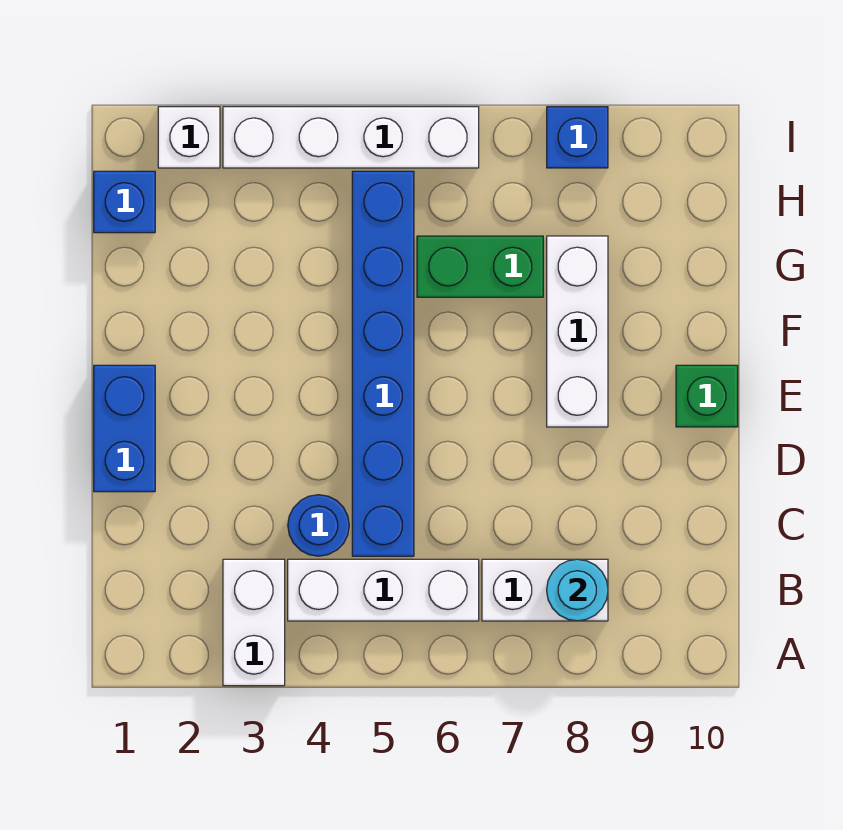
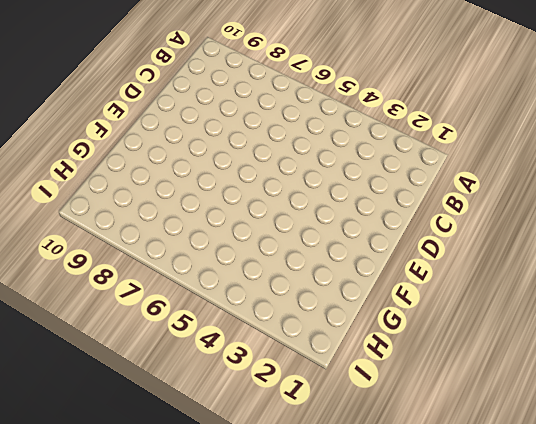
none -> white brick A3:B3 level 1
none -> white brick B4:B6 level 1
none -> white brick B7:B8 level 1

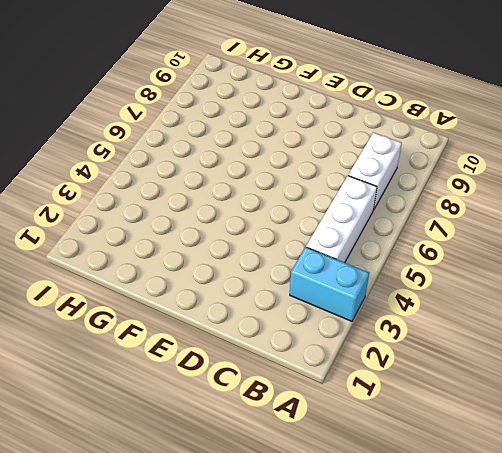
cyan brick A3:B3 level 1 -> white brick A3:B3 level 1
none -> blue round brick C4 level 1
none -> blue brick C5:H5 level 1
none -> blue brick D1:E1 level 1

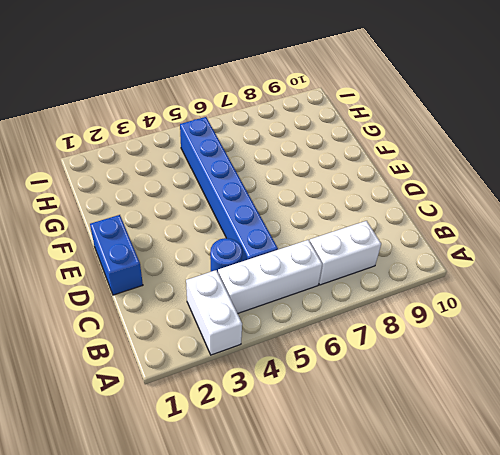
none -> white brick E8:G8 level 1
none -> green brick E10 level 1
none -> green brick G6:G7 level 1

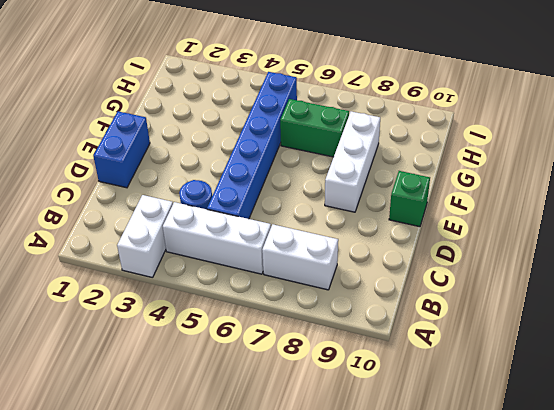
none -> blue brick H1 level 1
none -> white brick I2 level 1
none -> white brick I3:I6 level 1

